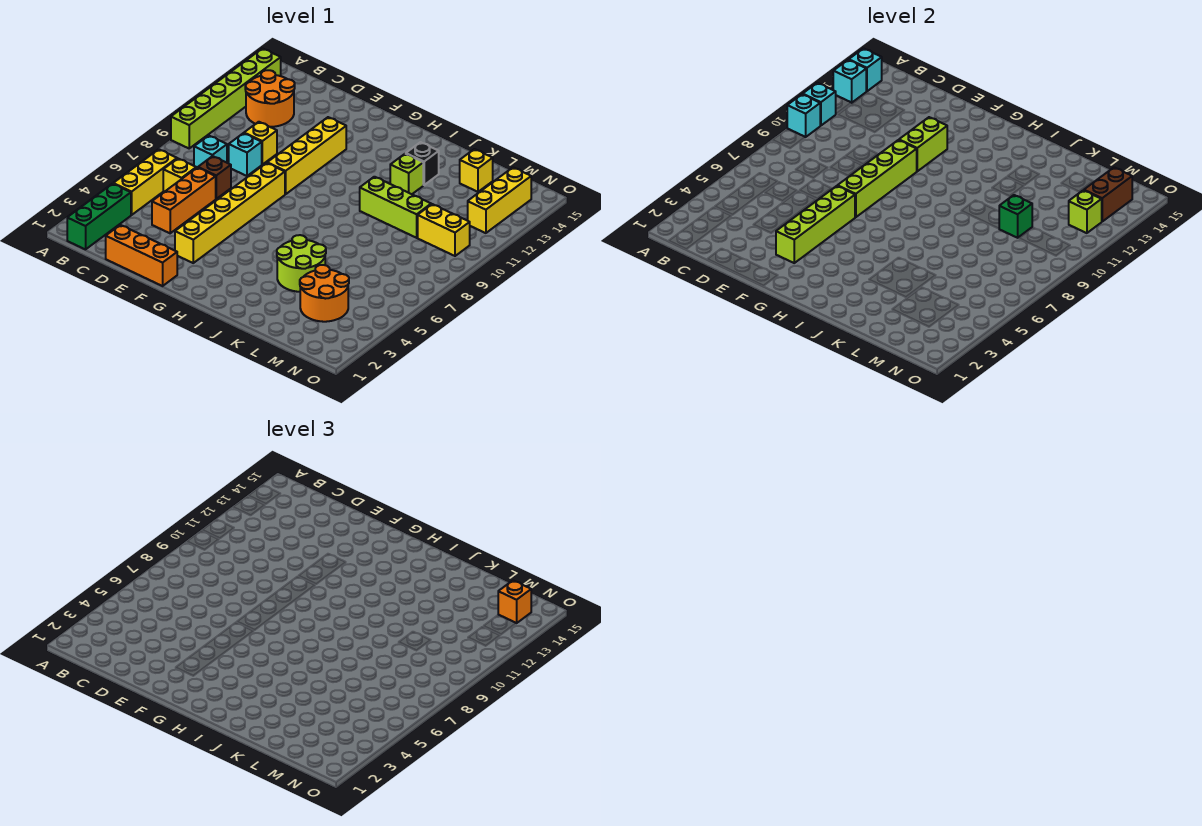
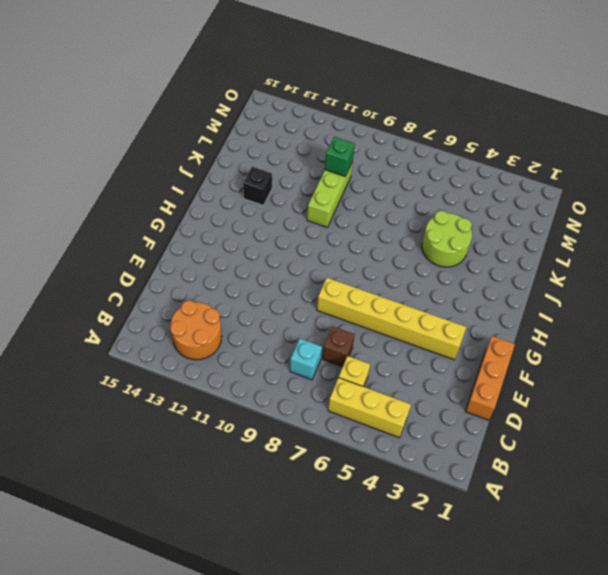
none -> lime brick A9:A14 level 1
none -> green brick B1:B3 level 1
none -> orange brick D4:D6 level 1
none -> cyan brick D9 level 1

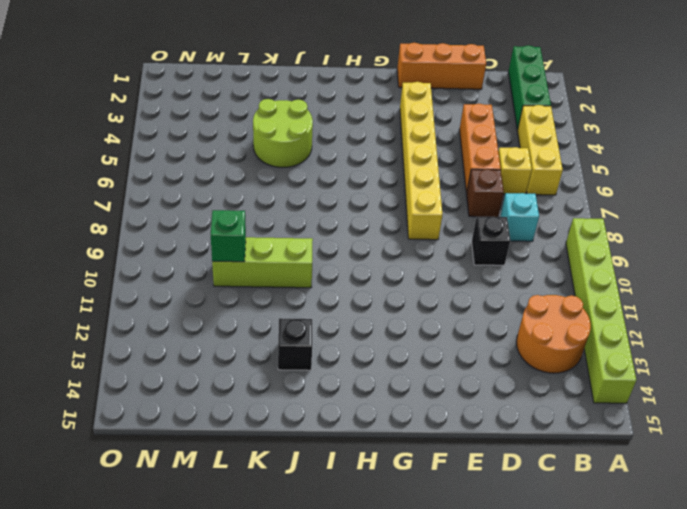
black brick D9 level 1 -> cyan brick D9 level 1
none -> yellow brick D10 level 1
none -> yellow brick F9:F12 level 1
none -> lime brick J12 level 1
none -> orange round brick L3:M4 level 1

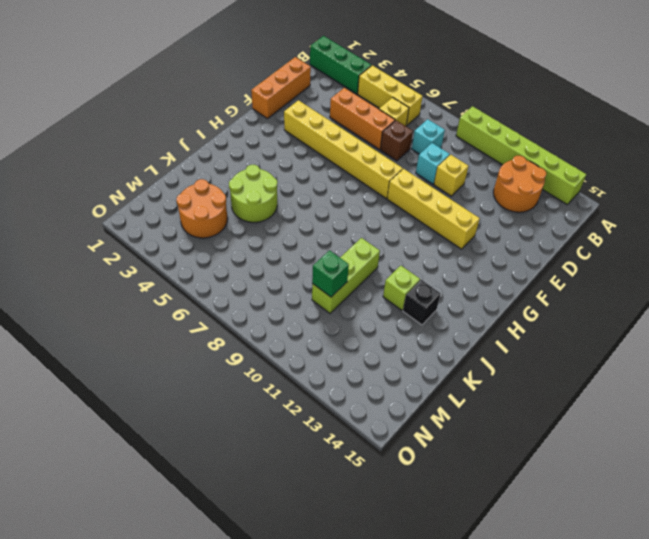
none -> yellow brick L14 level 1
none -> yellow brick M10:N10 level 1
none -> yellow brick N12:N14 level 1
none -> cyan brick A10 level 2

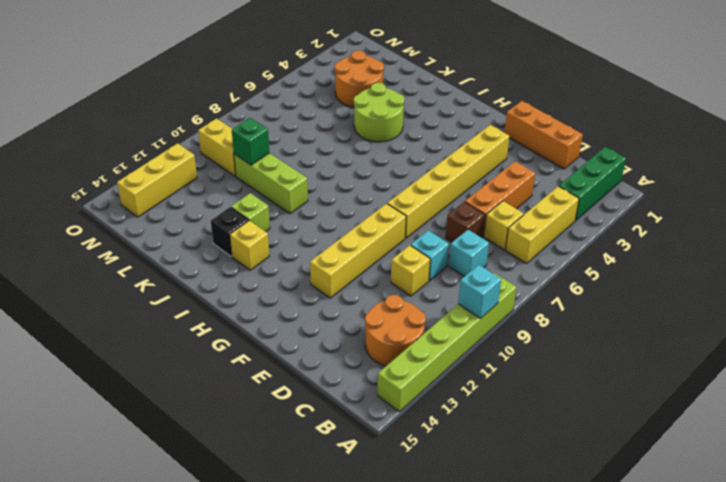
yellow brick I13 level 1 -> yellow brick L14 level 1
none -> cyan brick A11 level 2
none -> cyan brick A13 level 2
none -> cyan brick A14 level 2
none -> lime brick F3:F6 level 2

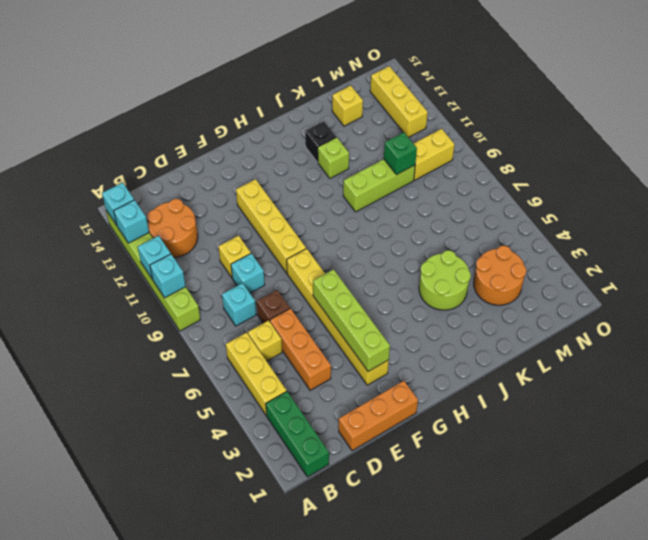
none -> lime brick F7:F10 level 2
none -> lime brick F11:F12 level 2
none -> lime brick N12 level 2
none -> brown brick N13:N14 level 2

